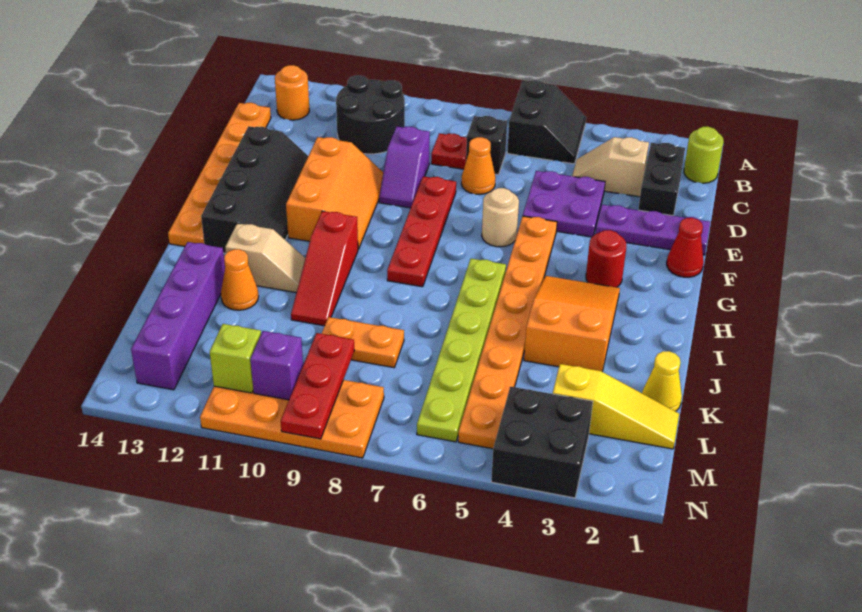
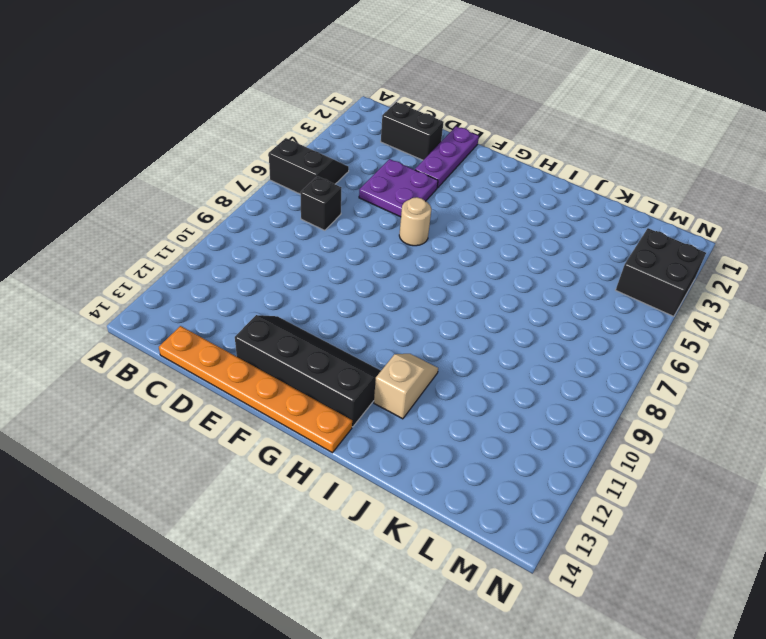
none -> lime round brick B1 level 1
none -> black round brick B10:C11 level 1
none -> orange round brick B13 level 1
none -> tan slope C3:C4 level 1 top 3

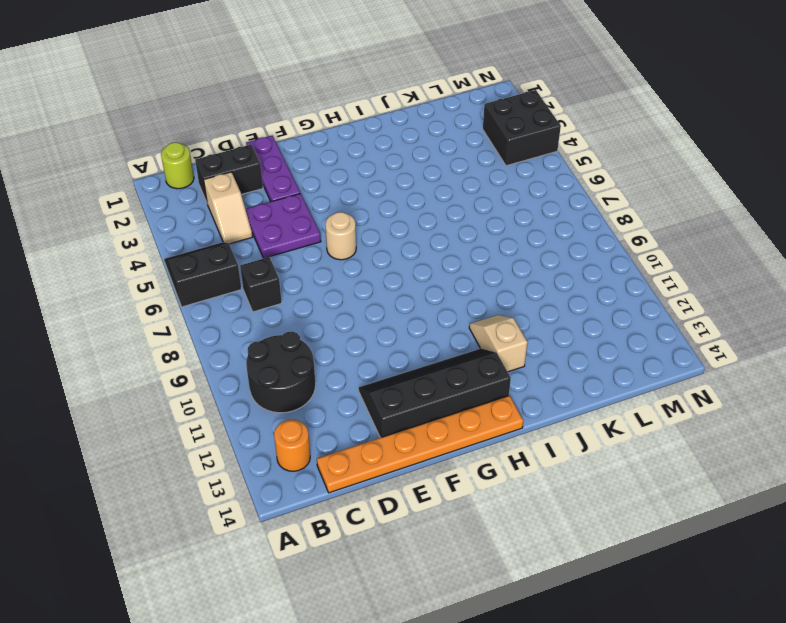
none -> red plate C8 level 1
none -> orange cone D7 level 1
none -> purple slope D9:E9 level 1 top D
none -> red plate E8:H8 level 1

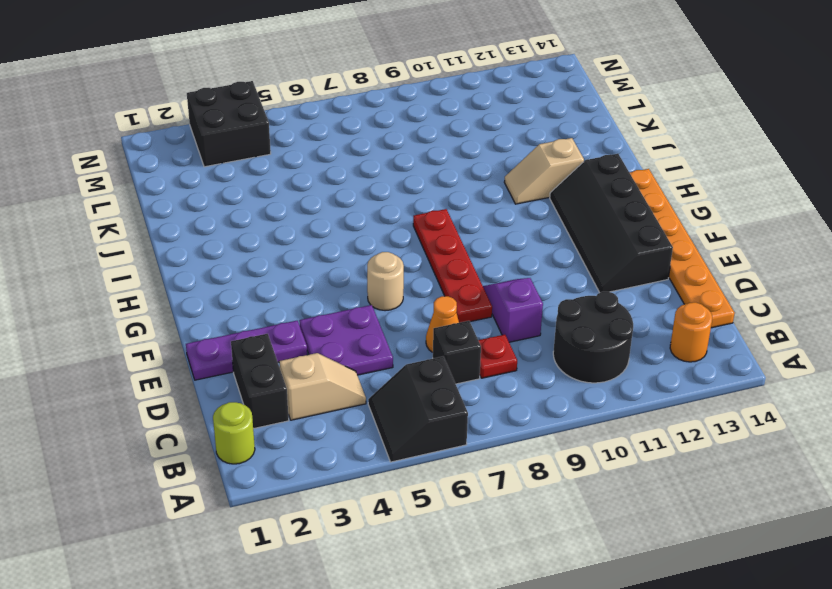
none -> orange slope E10:G11 level 1 top 11
none -> red cone F1 level 1
none -> orange plate F5:M5 level 1
none -> red round brick G3 level 1

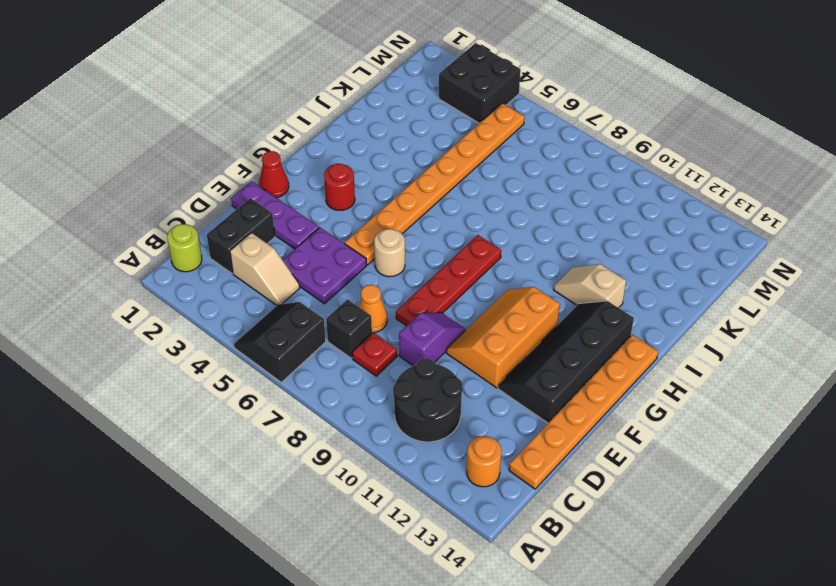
none -> orange slope H3:J4 level 1 top J
none -> lime plate H6:M6 level 1
none -> red slope H10:J10 level 1 top H
none -> orange cone J12 level 1

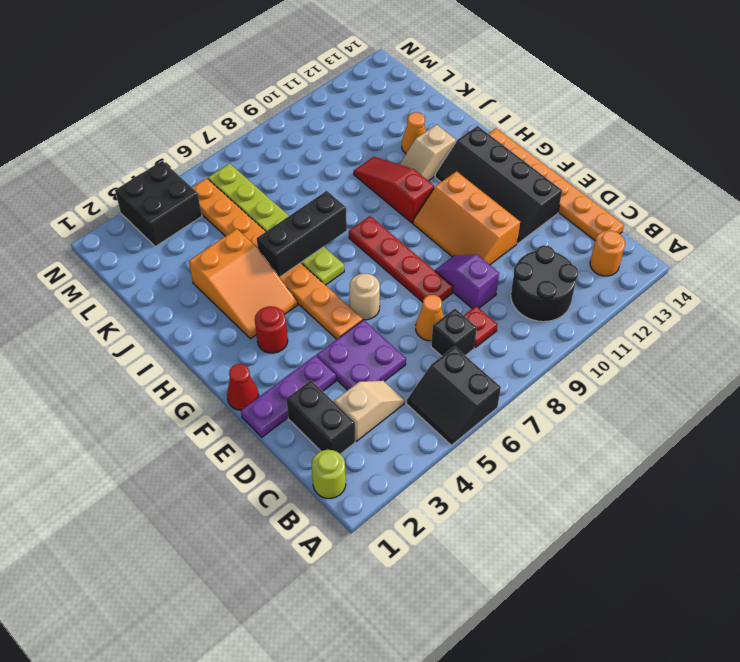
black brick I5:I7 level 2 -> none
none -> purple brick J13:M13 level 1
none -> yellow cone K1 level 1
none -> orange plate K8:K9 level 1
none -> yellow slope L1:L3 level 1 top 3

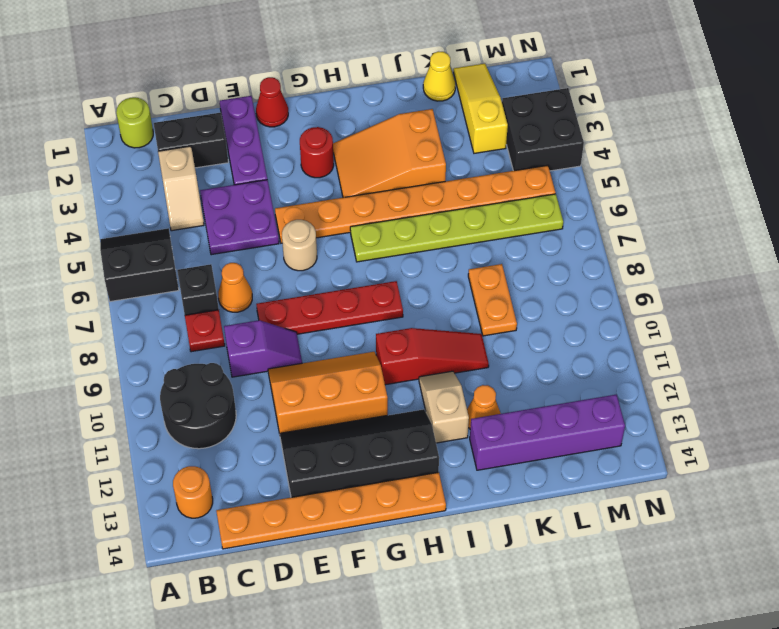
none -> orange plate M8:N11 level 1
none -> red plate L9:N9 level 2
none -> purple brick M10 level 2
none -> lime brick M11 level 2

